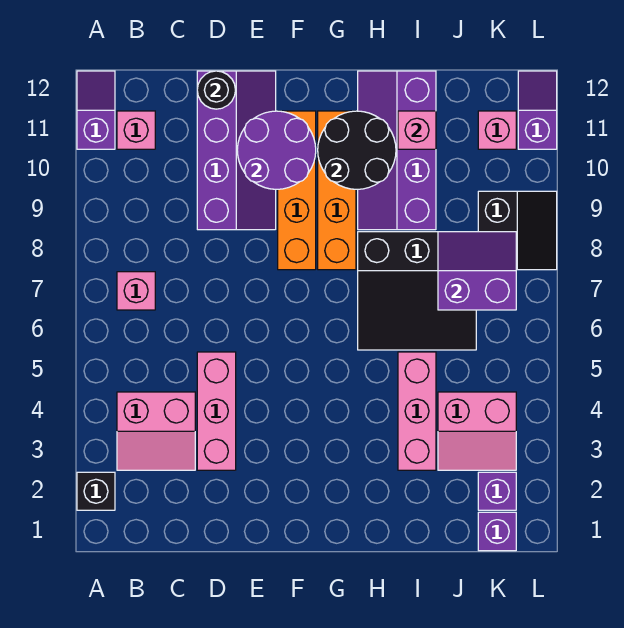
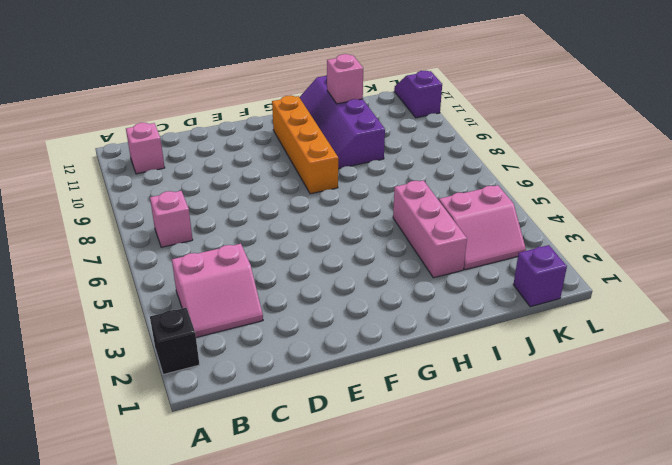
none -> purple slope A11:A12 level 1 top 11
none -> pink brick D3:D5 level 1
none -> purple slope D9:E12 level 1 top D

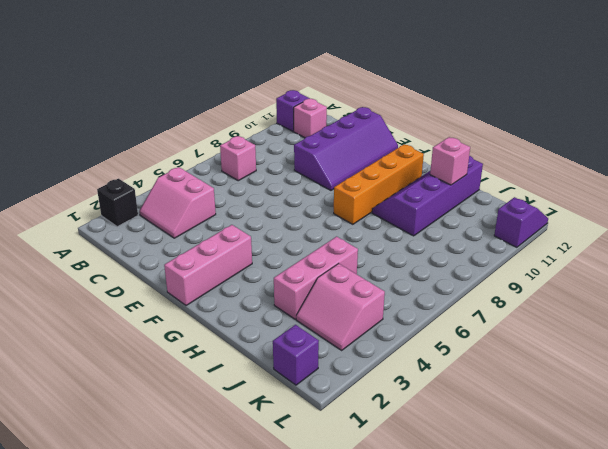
pink brick F1:F3 level 1 -> pink brick D3:D5 level 1
none -> orange brick F8:F11 level 1
none -> black slope H6:J8 level 1 top 8
none -> purple brick K2 level 1

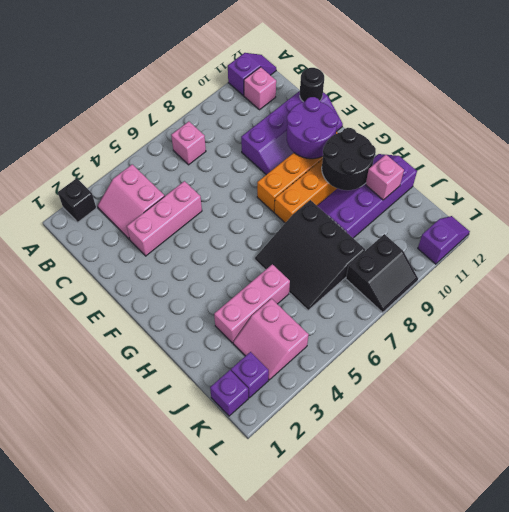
none -> pink brick K11 level 1
none -> purple slope J7:K8 level 2 top 7

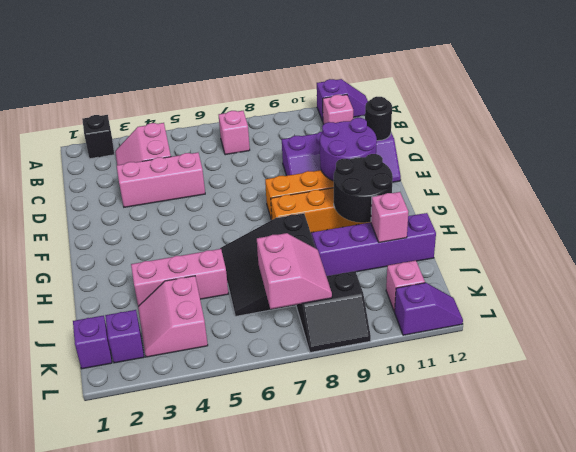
pink slope J7:K8 level 2 top 7 -> purple slope J7:K8 level 2 top 7

